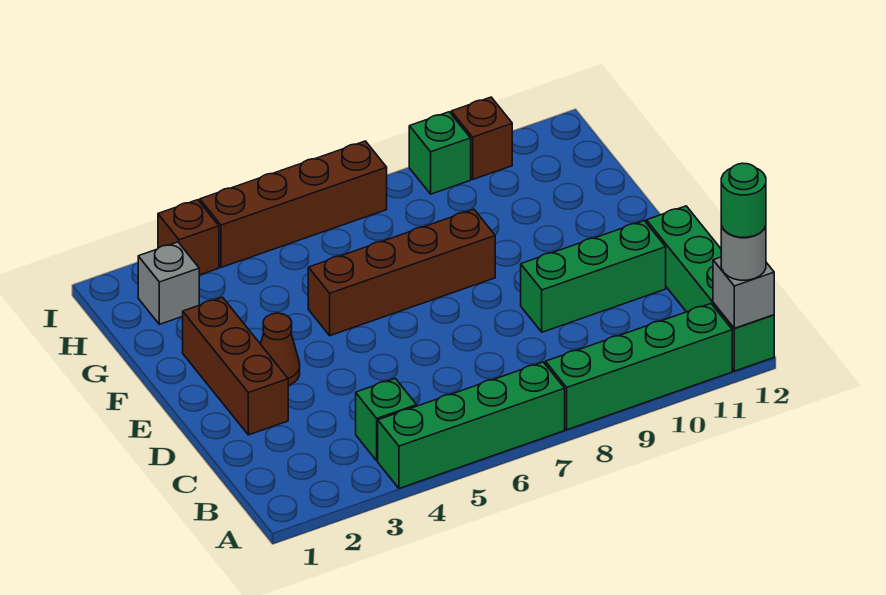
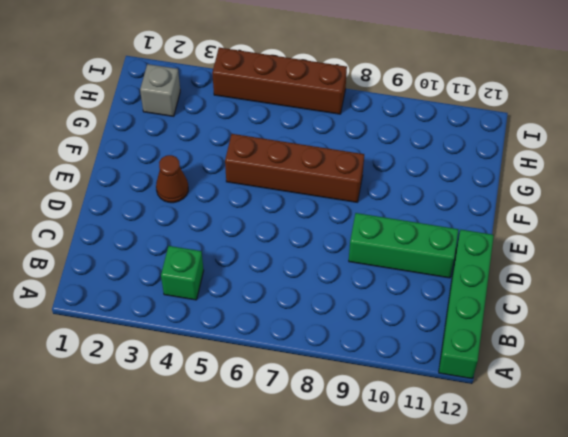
none -> green brick A4:A7 level 1
none -> green brick A8:A11 level 1
none -> brown brick D2:F2 level 1

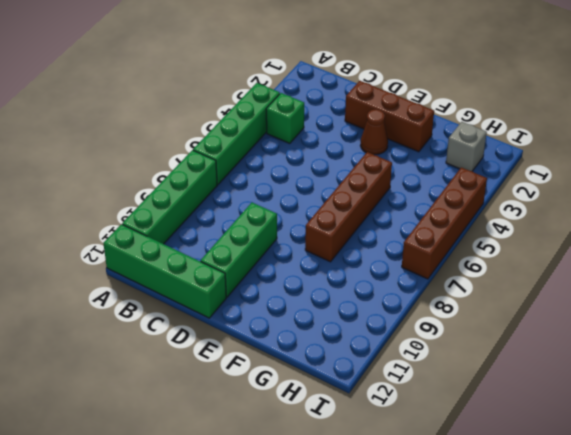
none -> brown brick I3 level 1
none -> green brick I9 level 1
none -> brown brick I10 level 1

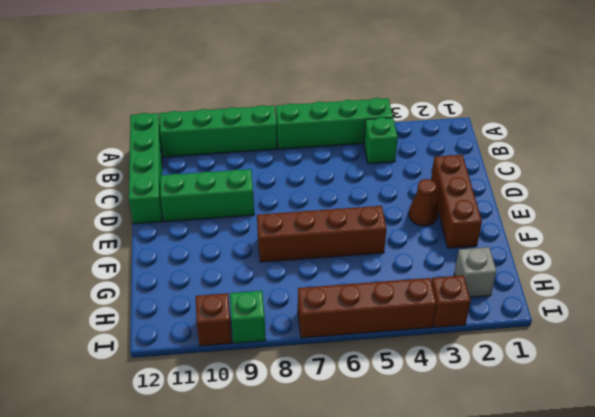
none -> grey brick A12 level 2
none -> grey round brick A12 level 3
none -> green round brick A12 level 4

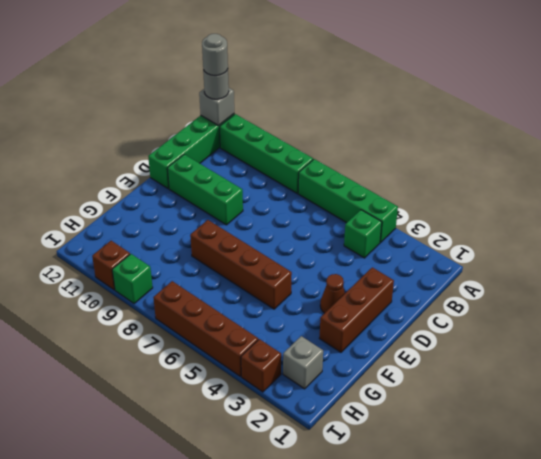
grey round brick A12 level 4 -> green round brick A12 level 4

